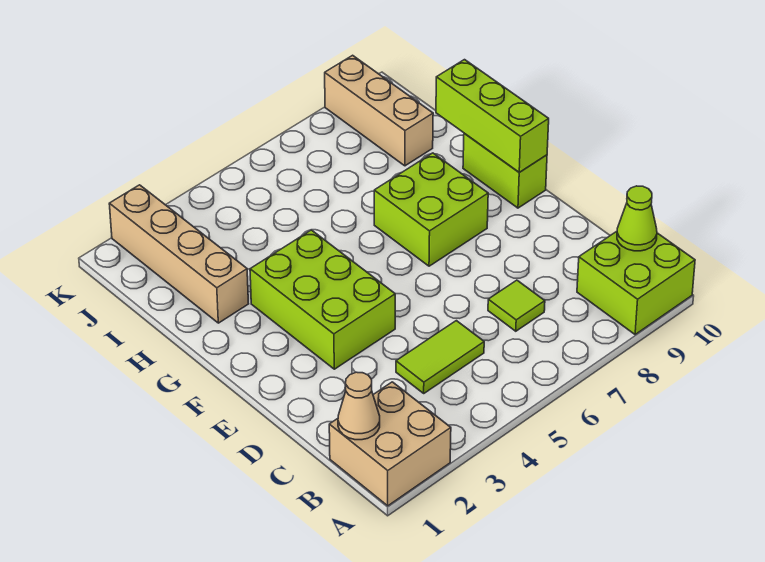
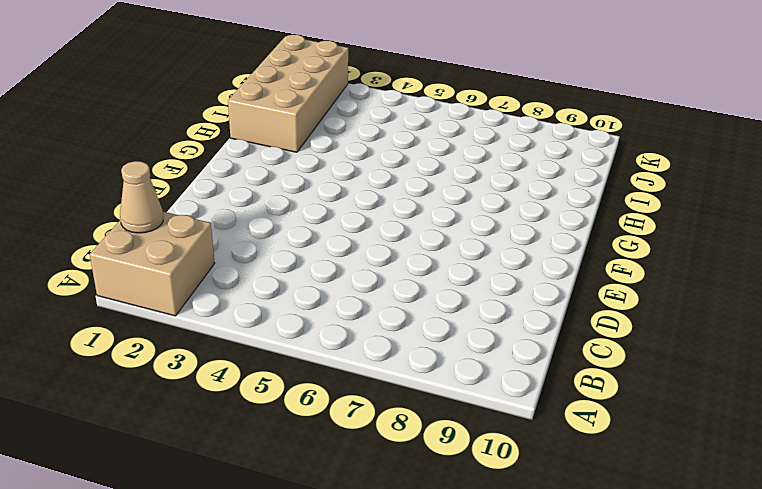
tan brick H1:K2 level 1 -> tan brick H2:K2 level 1
none -> lime brick A9:B10 level 1
none -> lime tile C4:C5 level 1
none -> lime tile C7 level 1

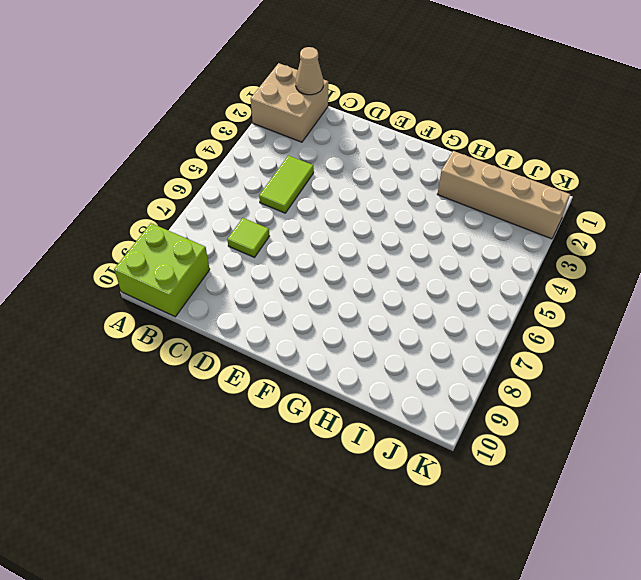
none -> lime brick E3:G4 level 1
none -> lime brick F7:G8 level 1
none -> lime brick F10:G10 level 1

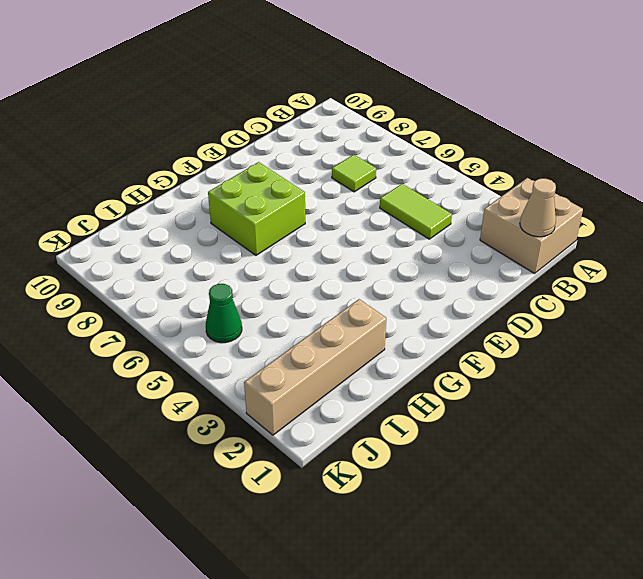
green cone J5 level 1 -> none
none -> lime brick A9:B10 level 1
none -> lime brick E3:G4 level 1
none -> lime brick F10:G10 level 1

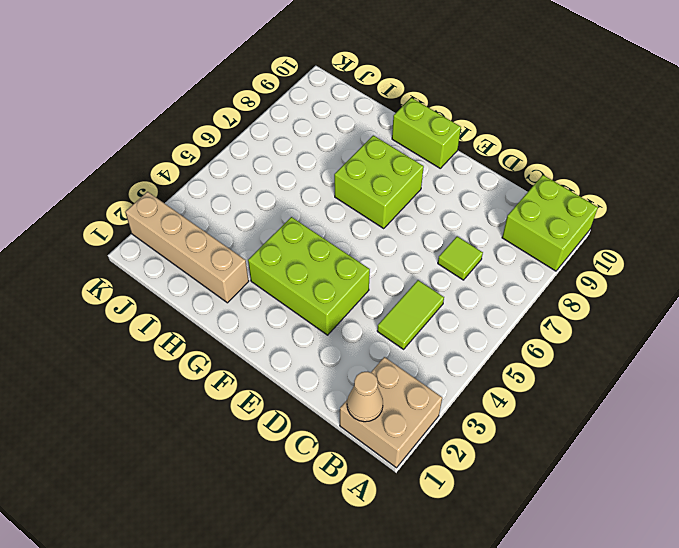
none -> tan brick I9:K9 level 1
none -> lime cone B10 level 2
none -> lime brick F10:H10 level 2

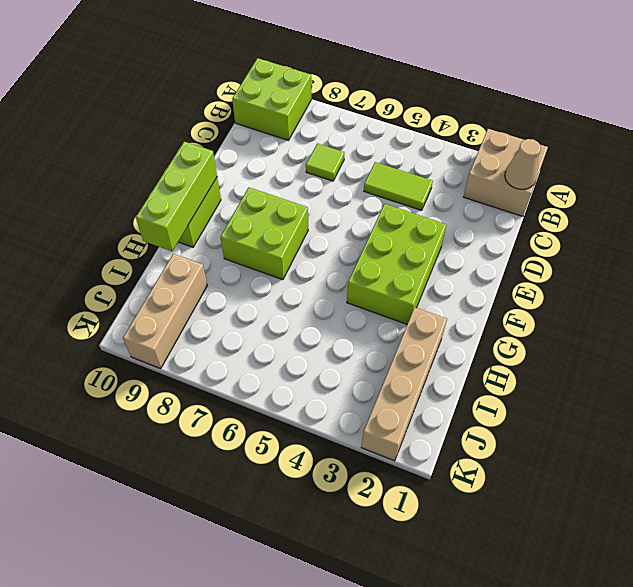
none -> lime cone B10 level 2

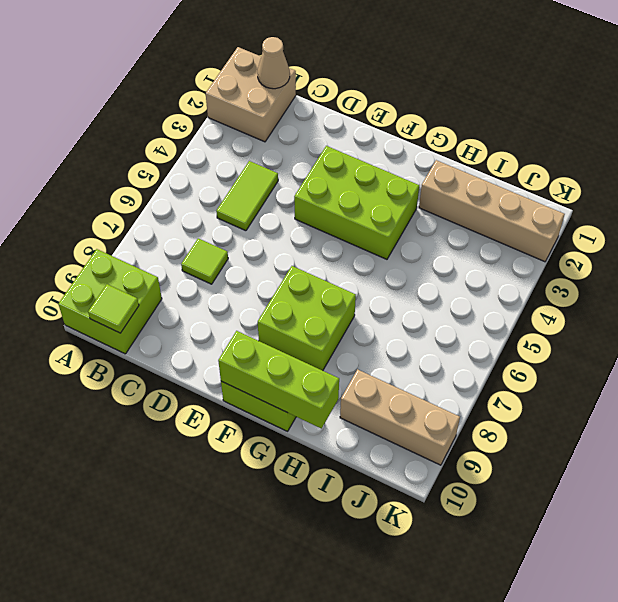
lime tile B10 level 2 -> lime cone B10 level 2

